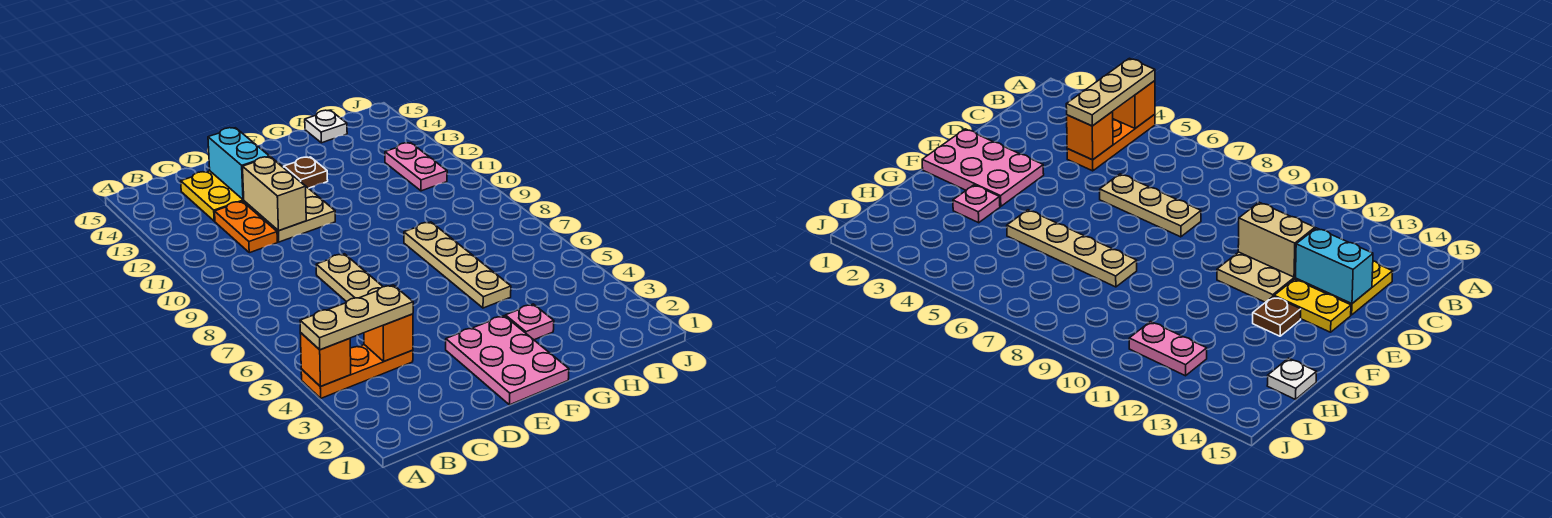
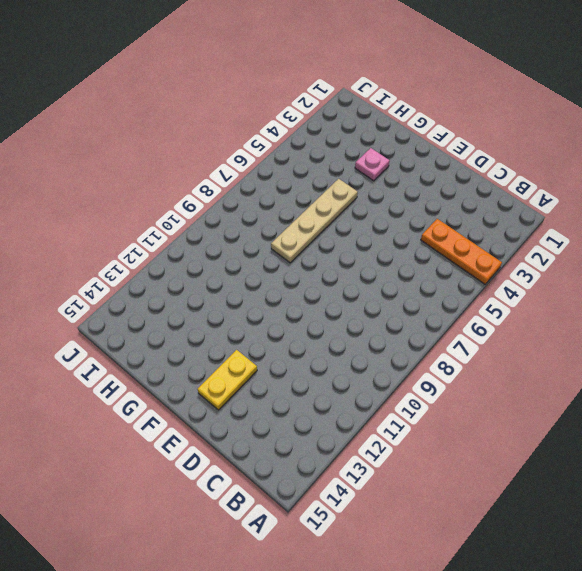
none -> orange plate C11:C12 level 1
none -> yellow plate C13:D14 level 1
none -> tan plate D6:D8 level 1

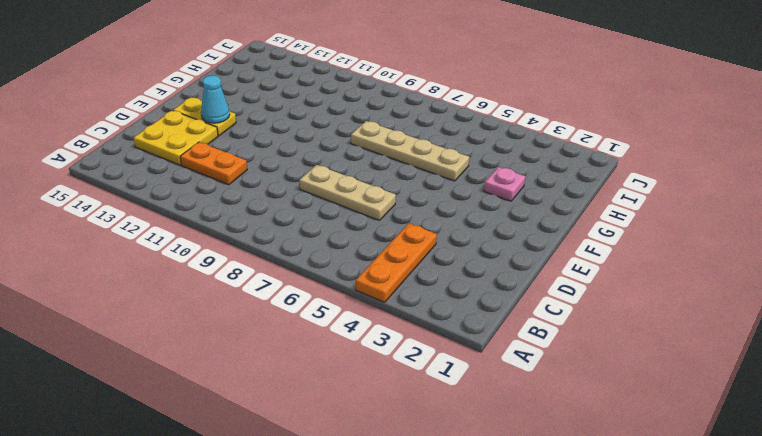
cyan cone E13 level 2 -> none
none -> tan plate D11:E12 level 1
none -> pink plate E1:F3 level 1
none -> brown plate F13 level 1

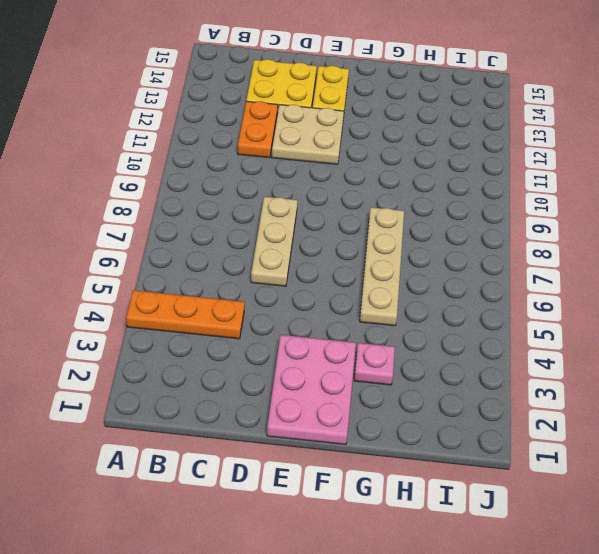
none -> brown plate F13 level 1
none -> white plate H15 level 1
none -> pink plate I11:I12 level 1

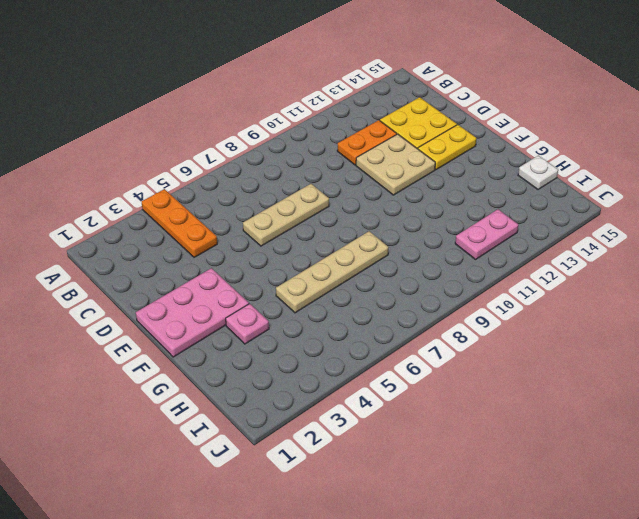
none -> brown plate F13 level 1
none -> orange brick A4 level 2
none -> orange brick C4 level 2

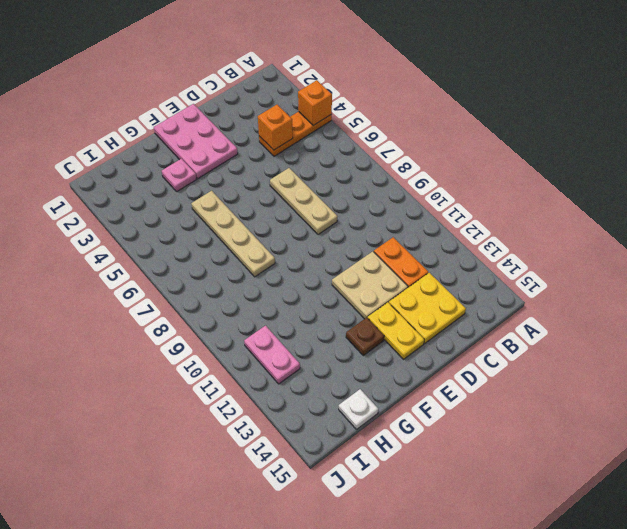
none -> tan brick D11:D12 level 2
none -> cyan brick D13:D14 level 2
none -> tan plate A4:C4 level 3

